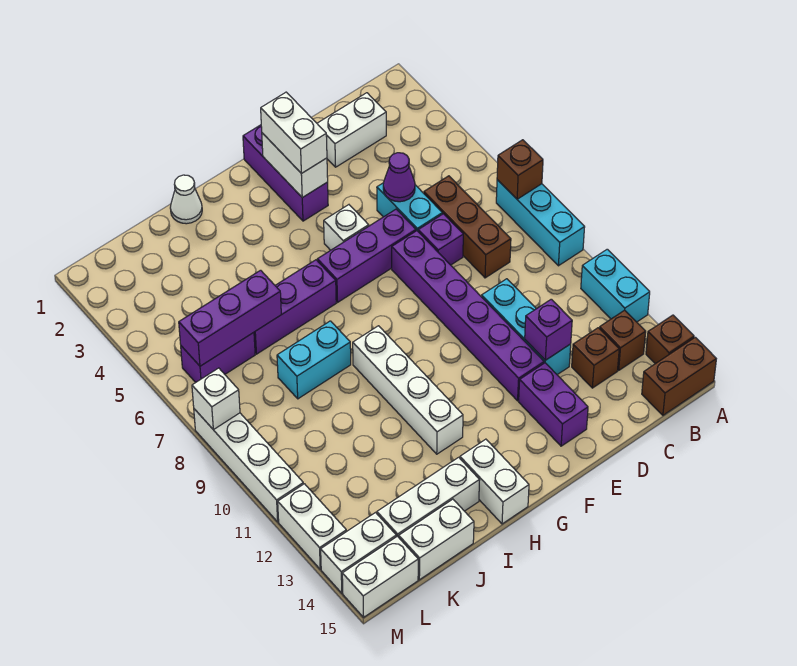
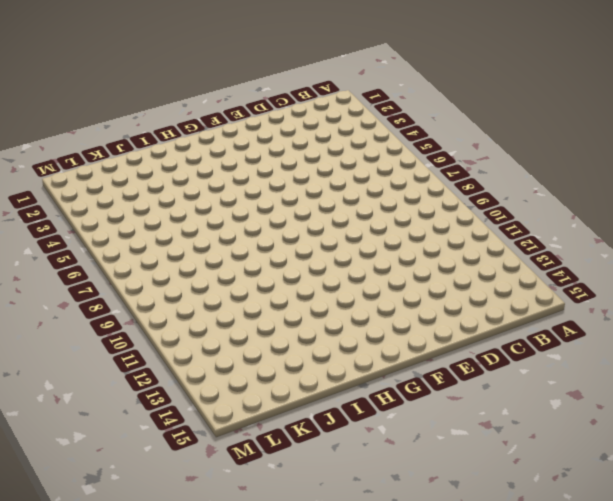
none -> cyan brick A7:A9 level 1
none -> cyan brick A11:A12 level 1
none -> brown brick A14 level 1
none -> brown brick A15:B15 level 1

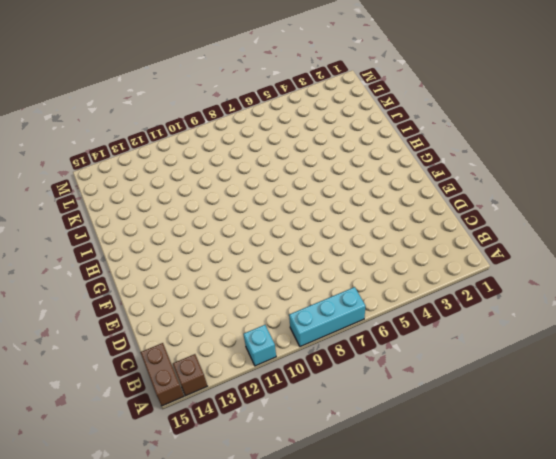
cyan brick A11 level 1 -> cyan brick A11:A12 level 1
none -> brown brick B13 level 1
none -> white brick C2:D2 level 1
none -> brown brick C6:C8 level 1
none -> brown brick C13 level 1

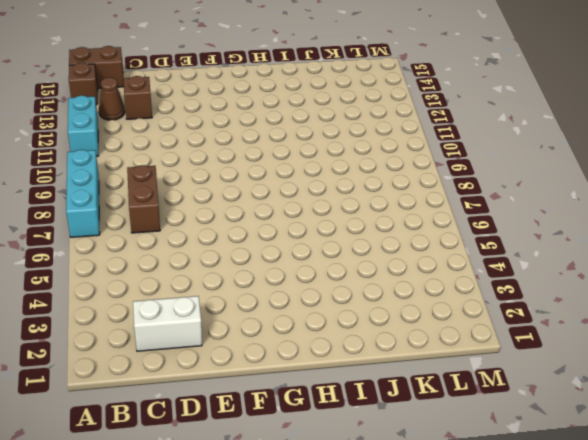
brown cone B13 level 1 -> brown brick B13 level 1
brown brick C7:C8 level 1 -> brown brick C6:C8 level 1
none -> cyan brick D5:D6 level 1
none -> purple brick D7 level 1
none -> cyan brick D10:D12 level 1
none -> purple brick E6:G6 level 1

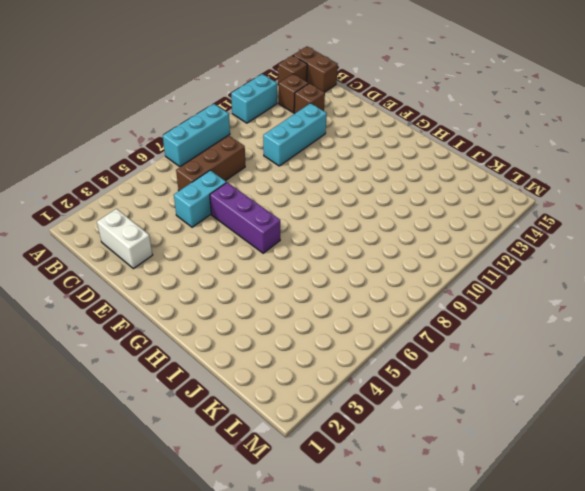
none -> purple brick D7 level 1
none -> purple brick E7:E12 level 1
none -> purple brick E13:E14 level 1
none -> purple brick F1:F3 level 1

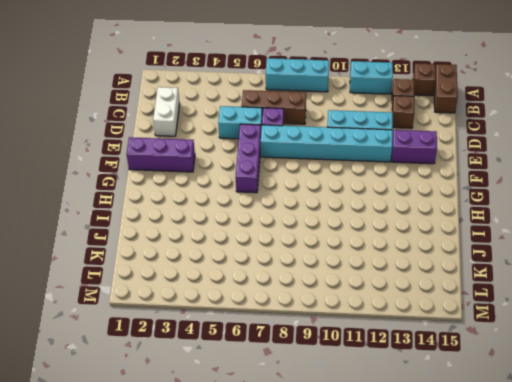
cyan brick E7:E12 level 1 -> purple brick E7:E12 level 1
none -> white brick F5 level 1
none -> purple brick H6:J6 level 1
none -> white brick H9:H12 level 1
none -> white brick H14:H15 level 1

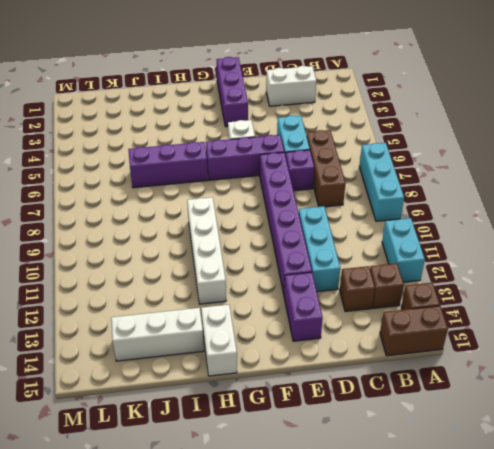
none -> white cone I1 level 1
none -> cyan brick I8:J8 level 1
none -> white brick J15:K15 level 1
none -> purple brick K6:L6 level 1

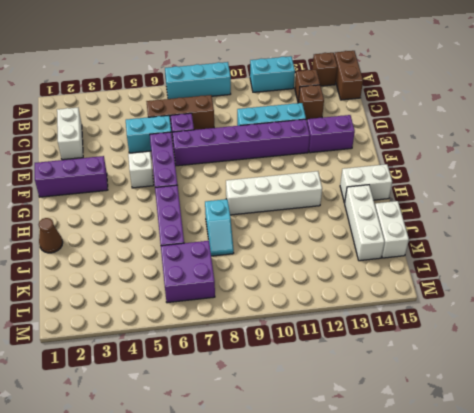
brown cone I1 level 1 -> white cone I1 level 1
cyan slope I8:J8 level 1 top I -> cyan brick I8:J8 level 1
purple brick K6:L7 level 1 -> purple brick K6:L6 level 1
none -> white brick L14:M14 level 1
none -> white brick L15:M15 level 1
none -> white brick M8:M11 level 1
none -> white brick M12:M13 level 1

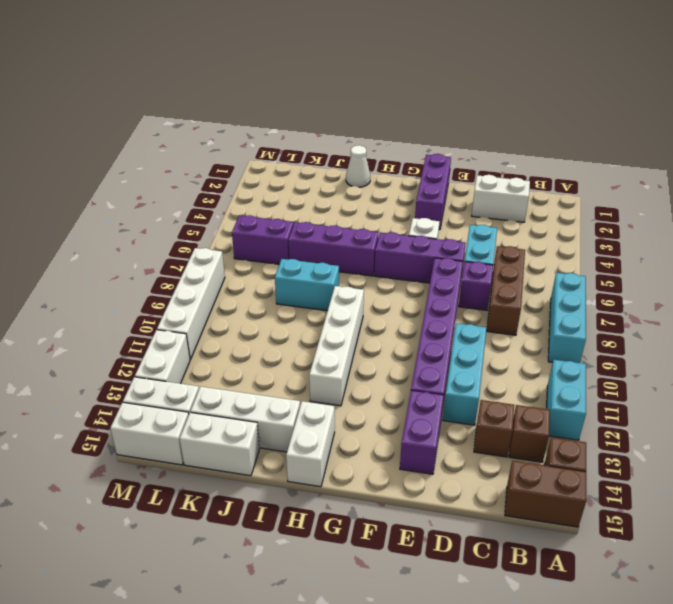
none -> brown brick A7 level 2
none -> purple cone D5 level 2
none -> purple brick D12 level 2
none -> white brick F2:F3 level 2

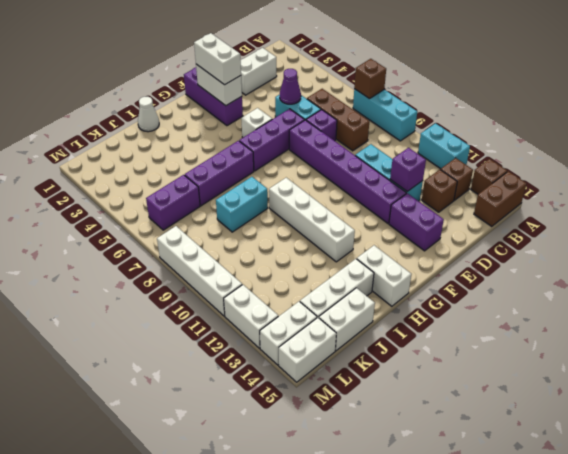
none -> purple brick J6:L6 level 2
none -> white brick M8 level 2

